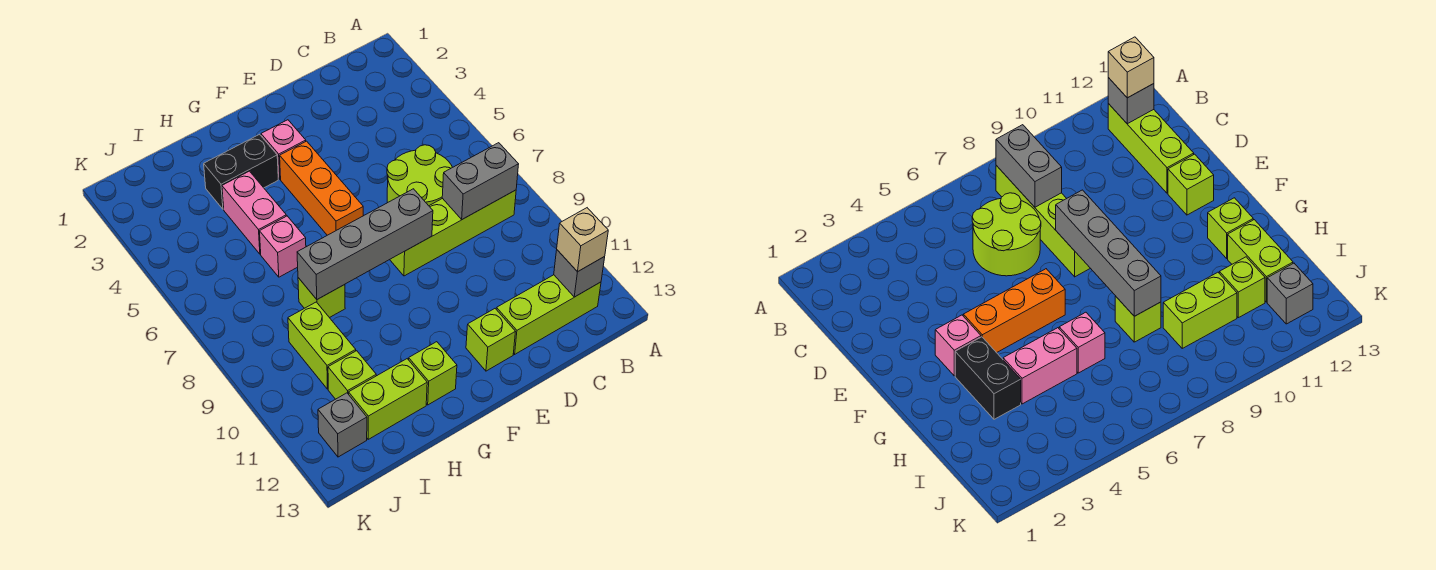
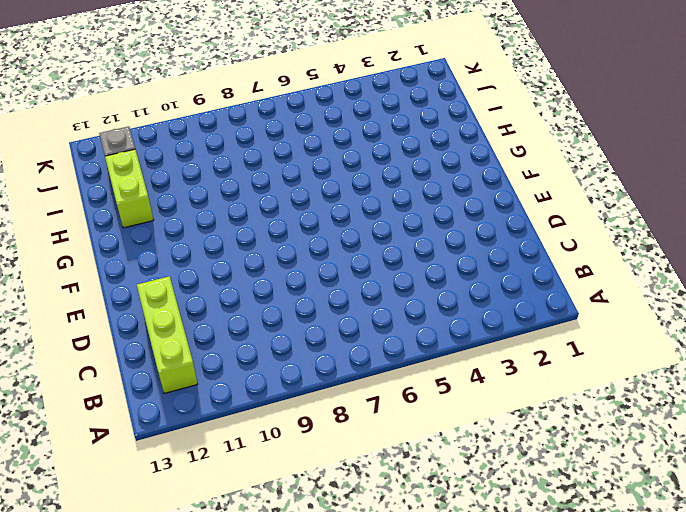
none -> lime brick B8:E8 level 1
none -> lime round brick C6:D7 level 1
none -> lime brick E12 level 1

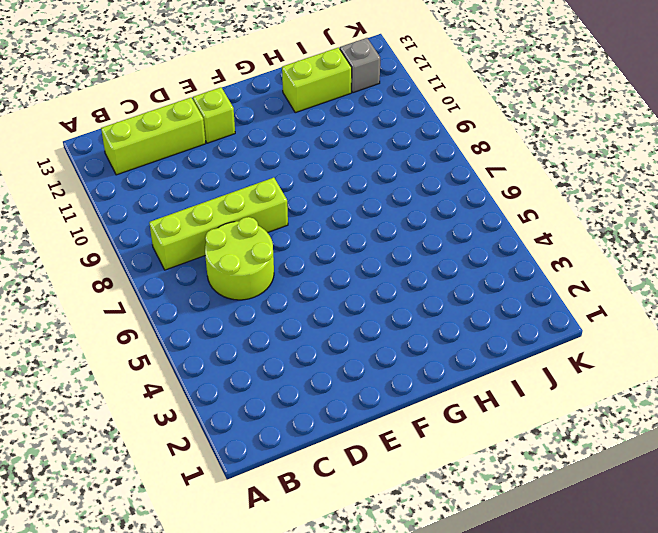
none -> pink brick F3 level 1
none -> orange brick F4:F6 level 1
none -> black brick G3:H3 level 1

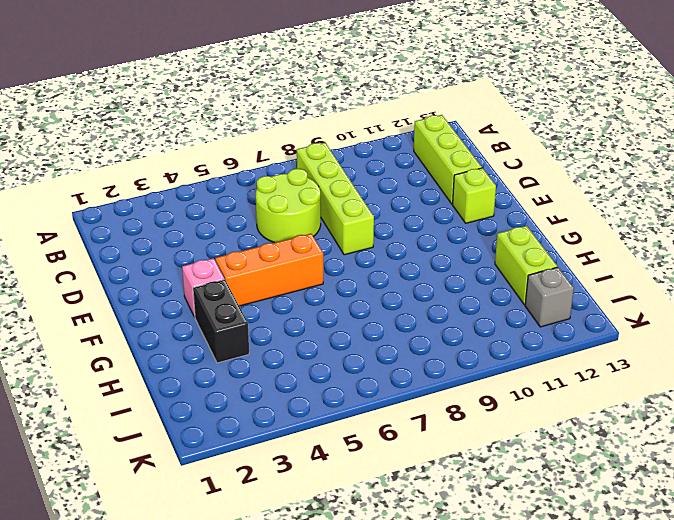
none -> lime brick G12 level 1
none -> pink brick H4:H5 level 1
none -> pink brick H6 level 1

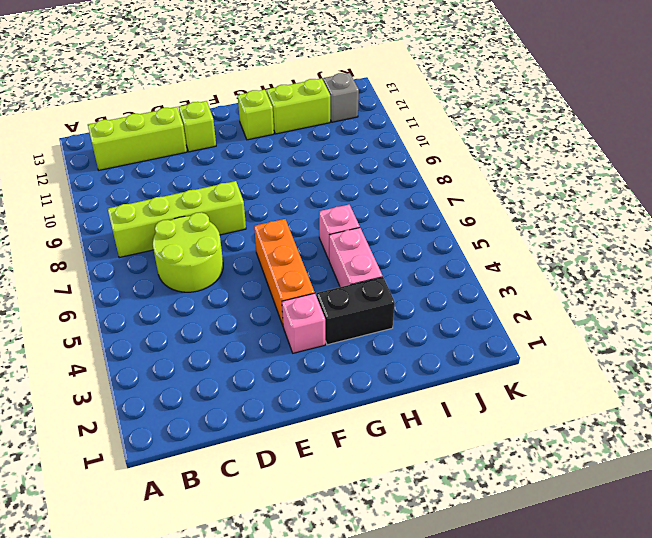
none -> lime brick H8 level 1
none -> lime brick I9:I10 level 1
none -> lime brick I11 level 1

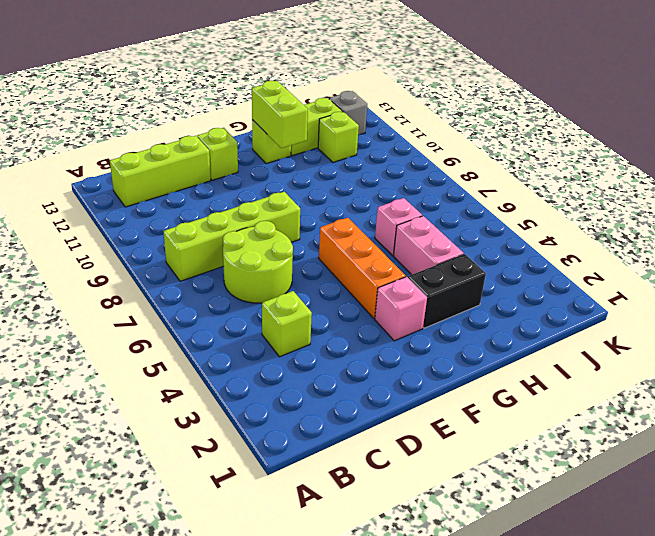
lime brick C4 level 1 -> lime brick H8 level 1
lime brick G11:G12 level 2 -> lime brick I9:I10 level 1
none -> grey brick B8:C8 level 2
none -> grey brick B12 level 2
none -> grey brick E8:H8 level 2

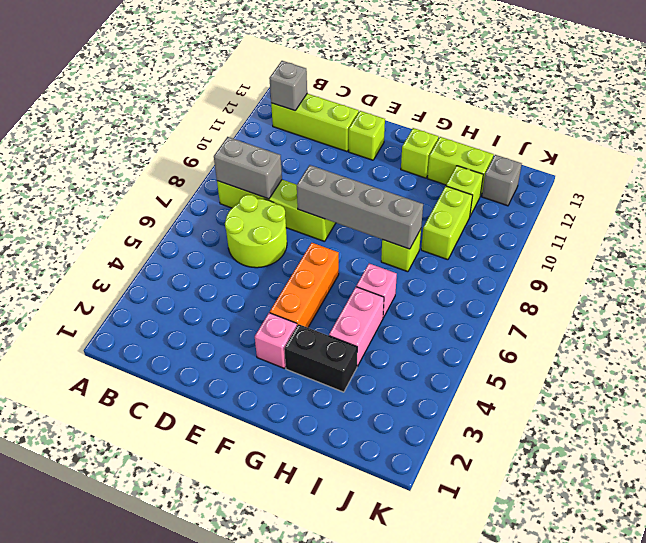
none -> tan brick B12 level 3

